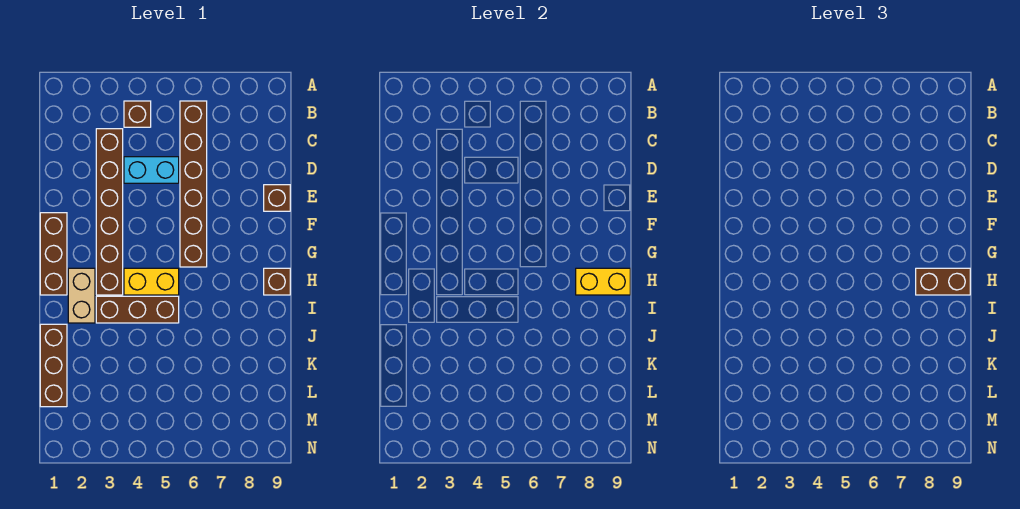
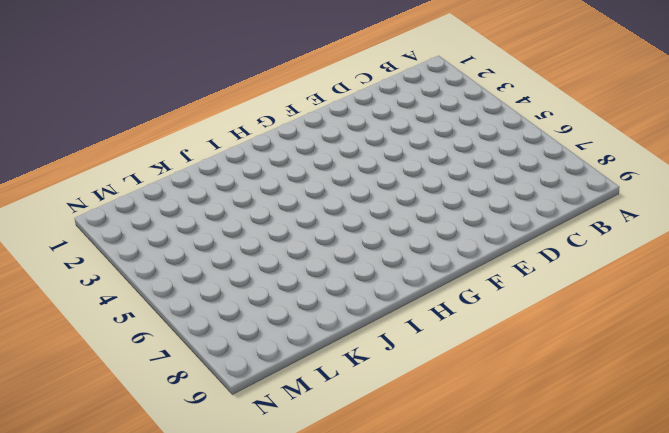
none -> brown brick B4 level 1
none -> brown brick B6:G6 level 1
none -> brown brick C3:H3 level 1

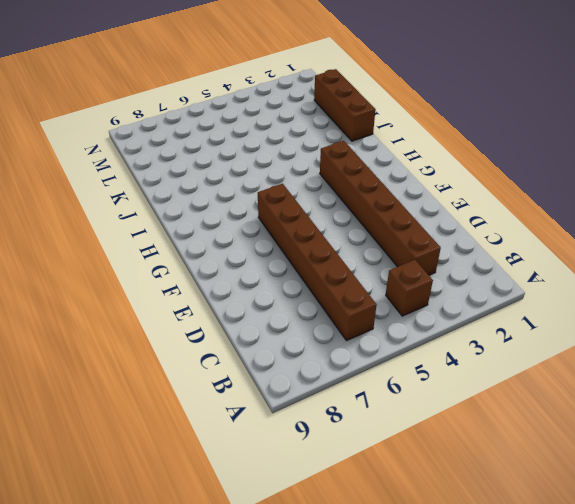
none -> cyan brick D4:D5 level 1
none -> brown brick E9 level 1
none -> brown brick F1:H1 level 1

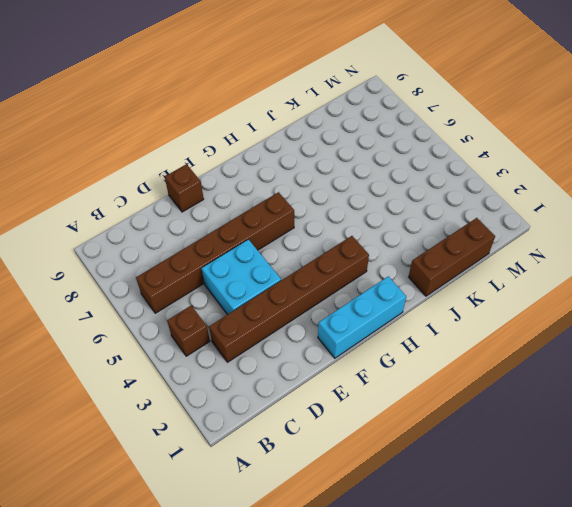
cyan brick D4:E5 level 1 -> cyan brick D4:D5 level 1
cyan brick F1:H1 level 1 -> brown brick F1:H1 level 1
none -> tan brick H2:I2 level 1
none -> yellow brick H4:H5 level 1
none -> brown brick H9 level 1

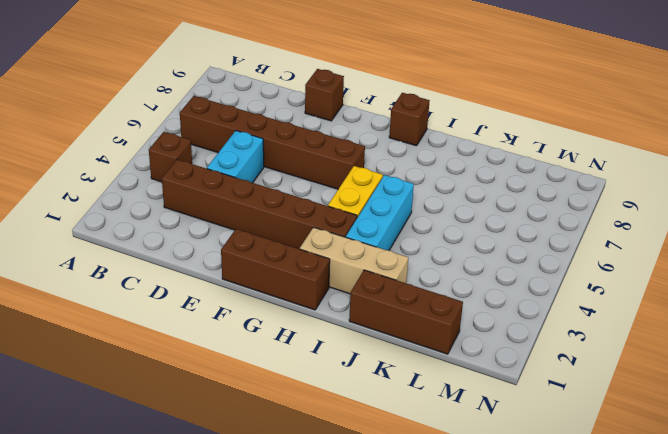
tan brick H2:J2 level 1 -> tan brick H2:I2 level 1
cyan brick I3:I5 level 1 -> brown brick I3:I5 level 1
none -> yellow brick H8:H9 level 2
none -> brown brick H8:H9 level 3

